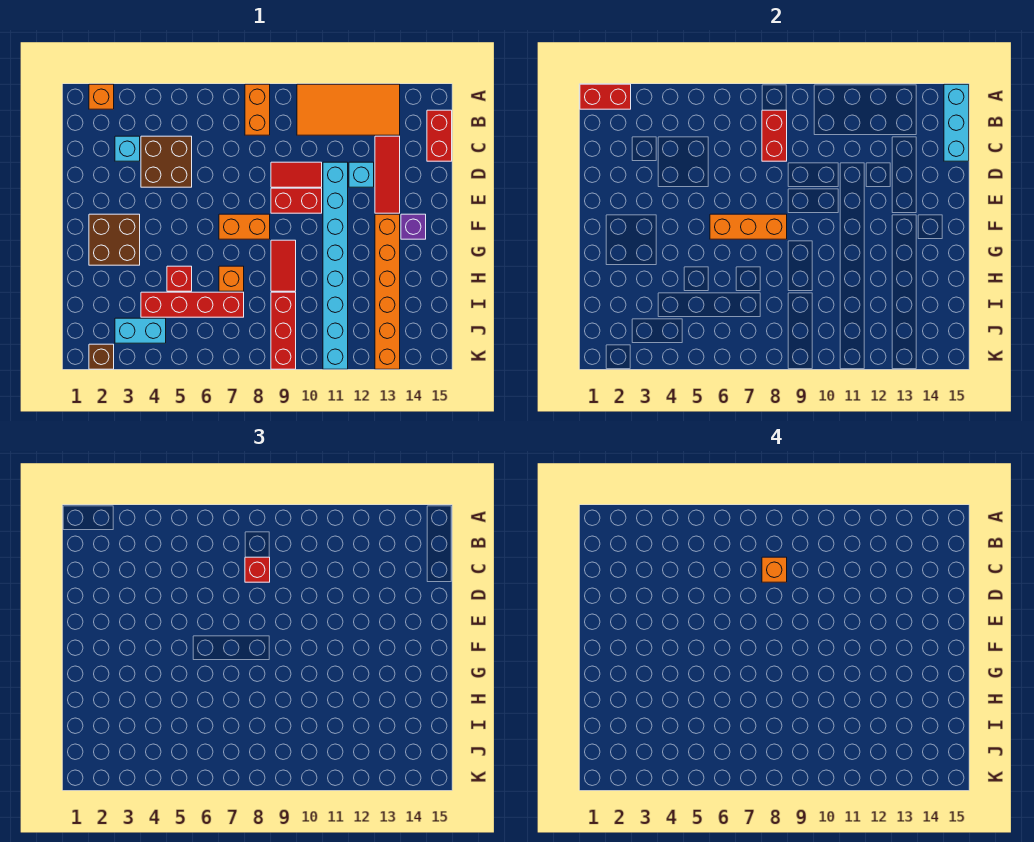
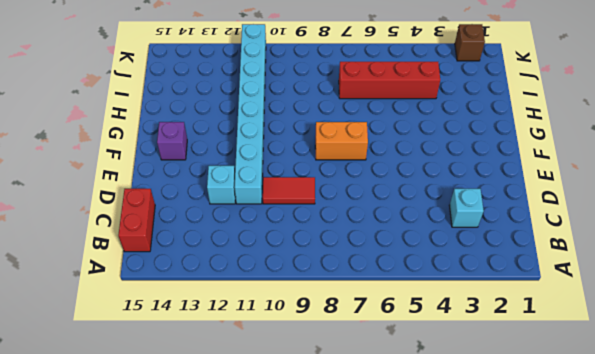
none -> orange brick A2 level 1
none -> orange brick A8:B8 level 1
none -> orange tile A10:B13 level 1

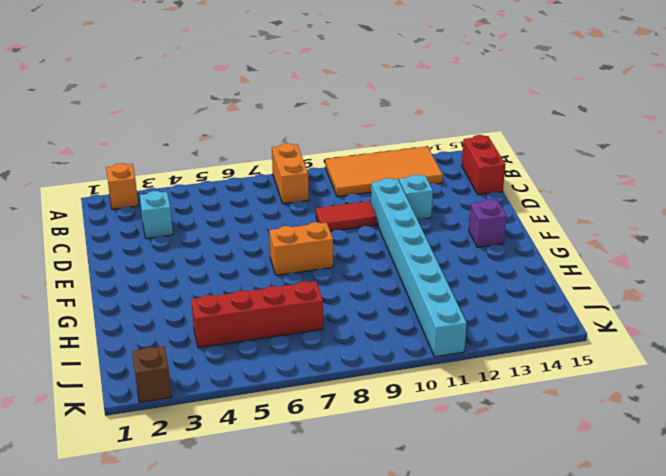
none -> brown brick C4:D5 level 1
none -> red tile C13:E13 level 1
none -> red brick E9:E10 level 1

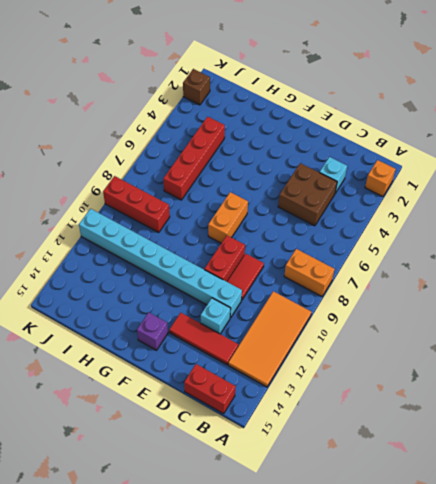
none -> brown brick F2:G3 level 1
none -> orange brick F13:K13 level 1
none -> red tile G9:H9 level 1

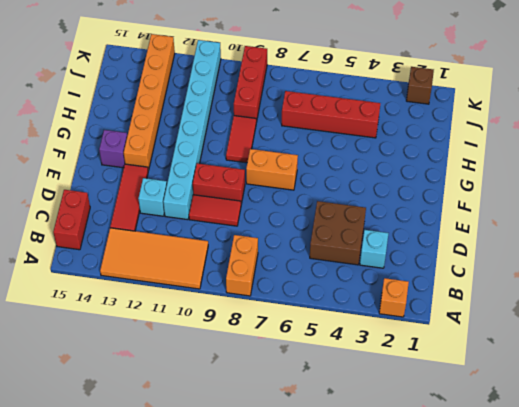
none -> brown brick F2:G3 level 1
none -> red brick H5 level 1
none -> orange brick H7 level 1

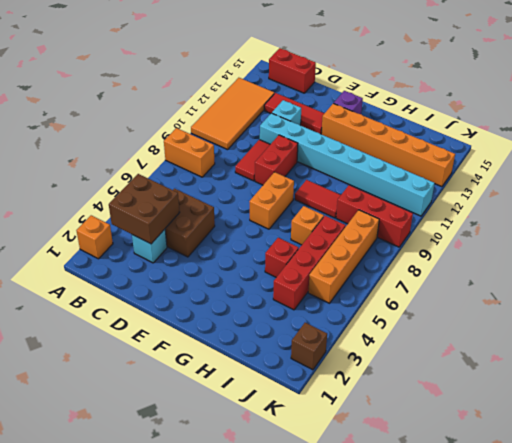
brown brick B3:C4 level 2 -> brown brick F2:G3 level 1
orange brick J5:J8 level 1 -> none
none -> cyan brick J3:J4 level 1
none -> red brick A1:A2 level 2
none -> cyan brick A15:C15 level 2

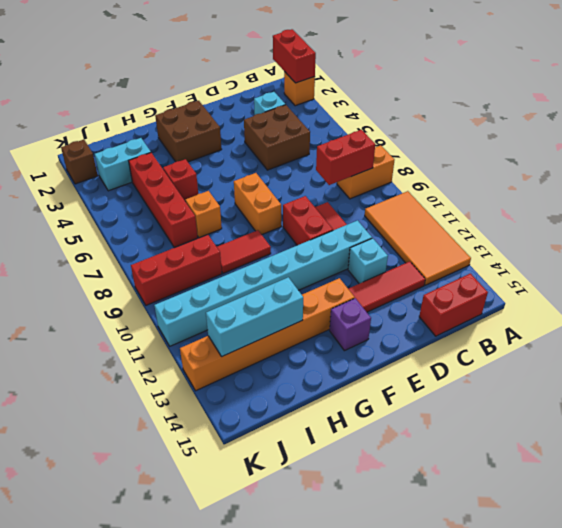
cyan brick H13:J13 level 2 -> cyan brick A15:C15 level 2
cyan brick I3:J3 level 1 -> cyan brick J3:J4 level 1
none -> orange brick F6:F8 level 2
none -> red brick C8 level 3
none -> orange brick C8 level 4

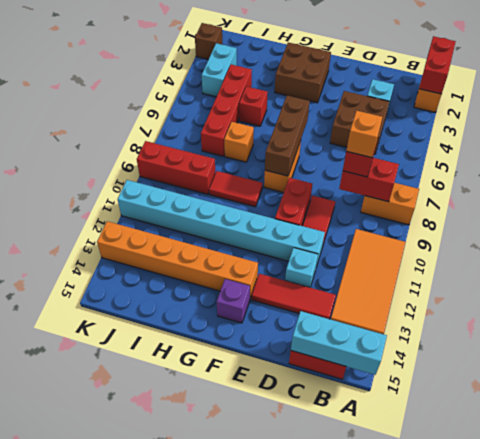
brown brick F6:F8 level 2 -> orange brick F6:F8 level 2

